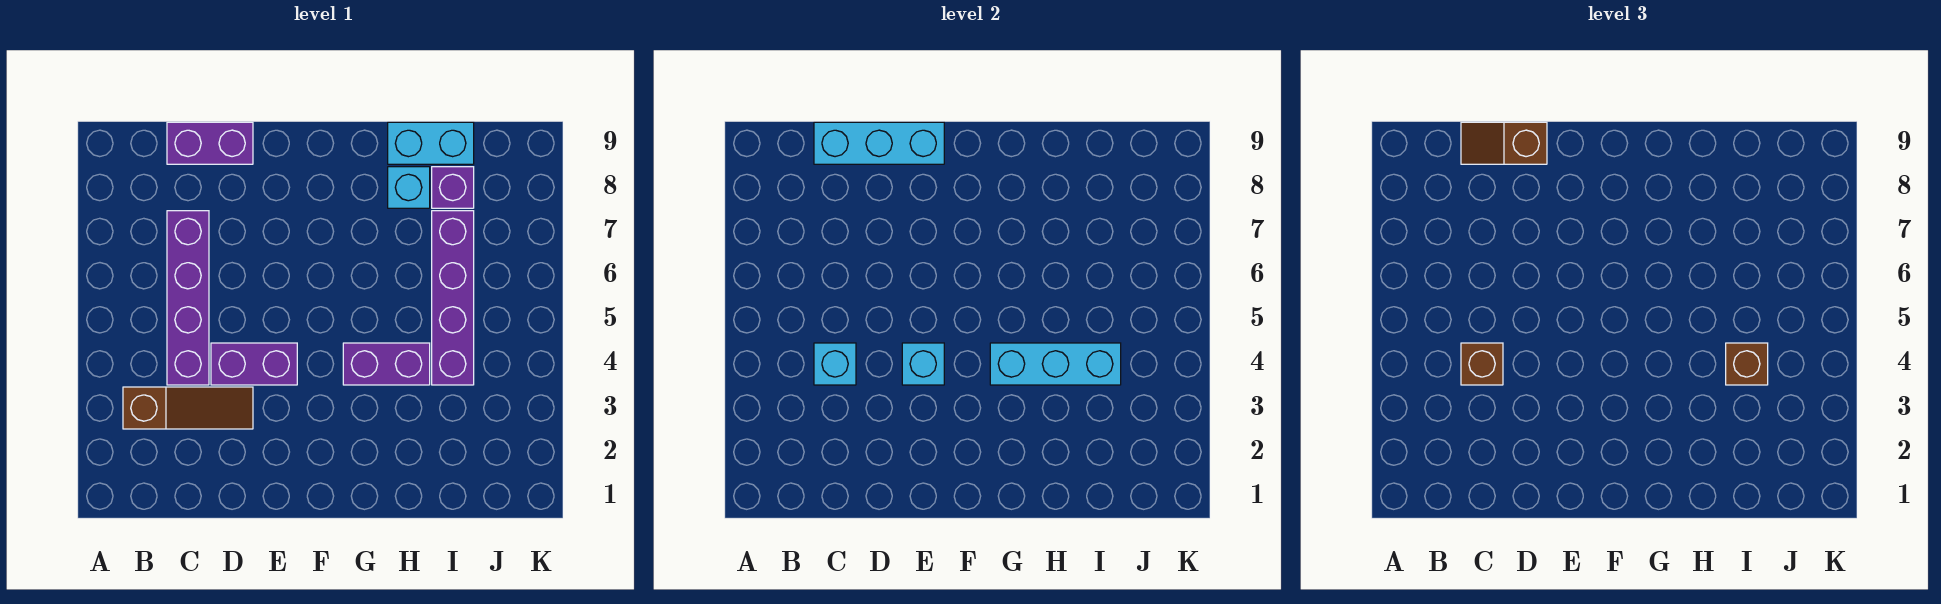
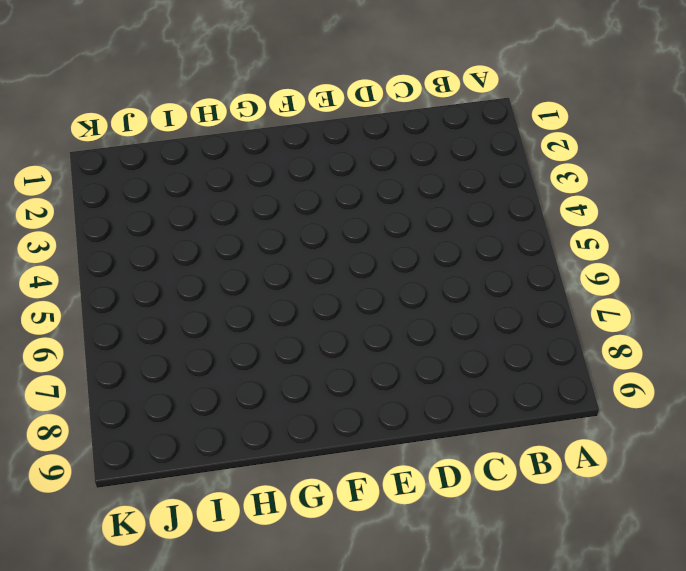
none -> brown slope B3:D3 level 1 top B
none -> purple brick C4:C7 level 1
none -> purple brick C9:D9 level 1

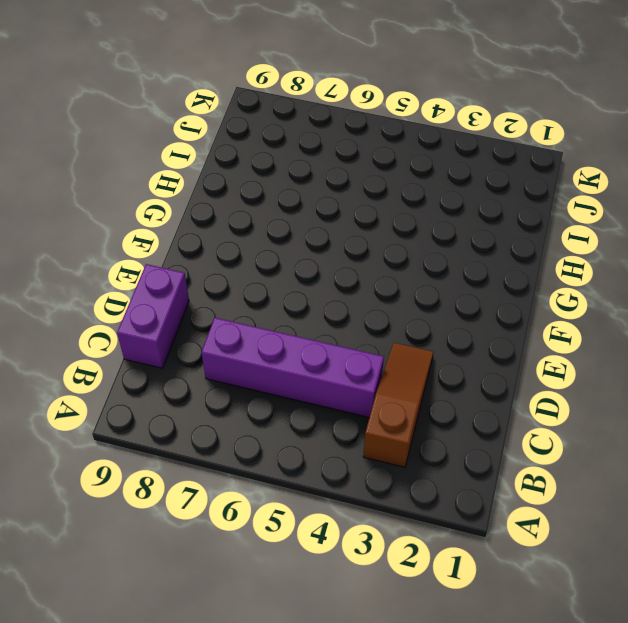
none -> purple brick D4:E4 level 1
none -> purple brick G4:H4 level 1
none -> cyan brick H8 level 1

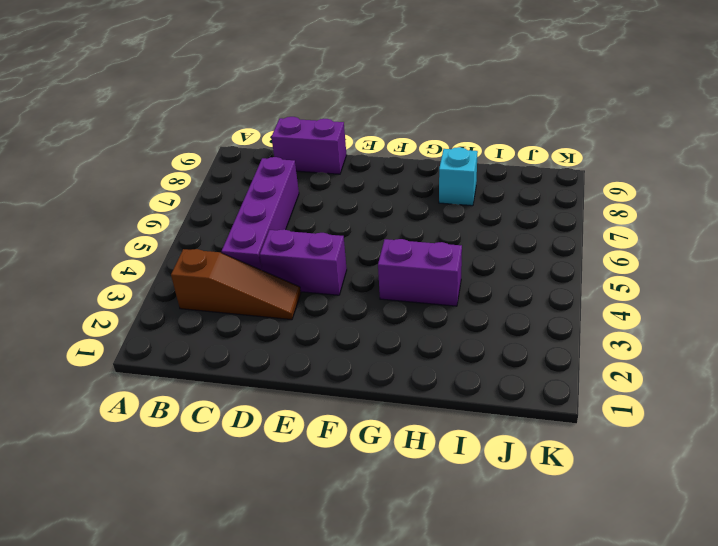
none -> cyan brick H9:I9 level 1
none -> purple brick I4:I7 level 1
none -> purple brick I8 level 1

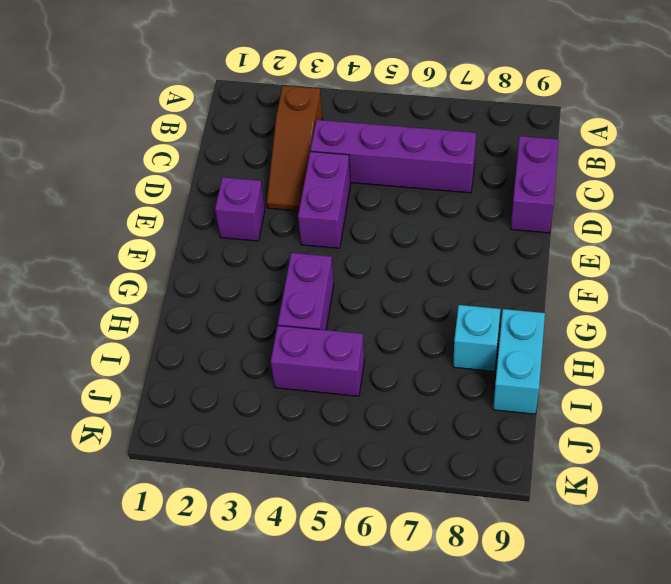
purple brick E2 level 1 -> purple brick I8 level 1
purple brick I4:I5 level 1 -> purple brick I4:I7 level 1
none -> cyan brick C4 level 2
none -> cyan brick C9:E9 level 2
none -> cyan brick E4 level 2

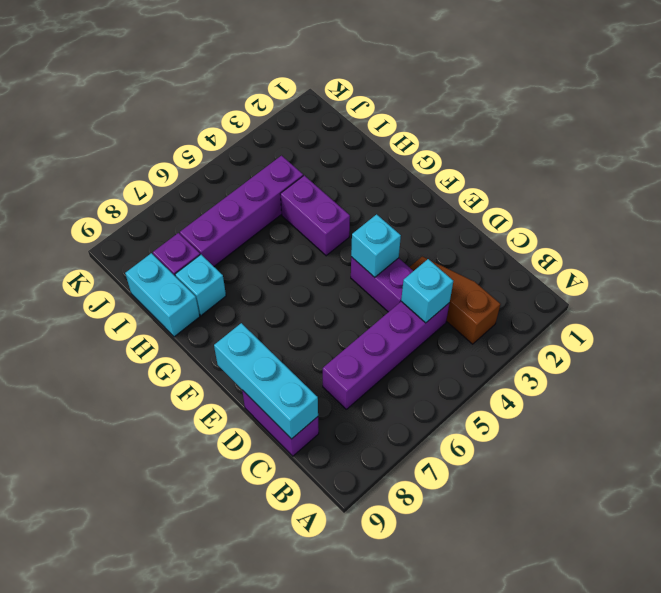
none -> cyan brick G4:I4 level 2
none -> brown brick C4 level 3
none -> brown slope C9:D9 level 3 top D

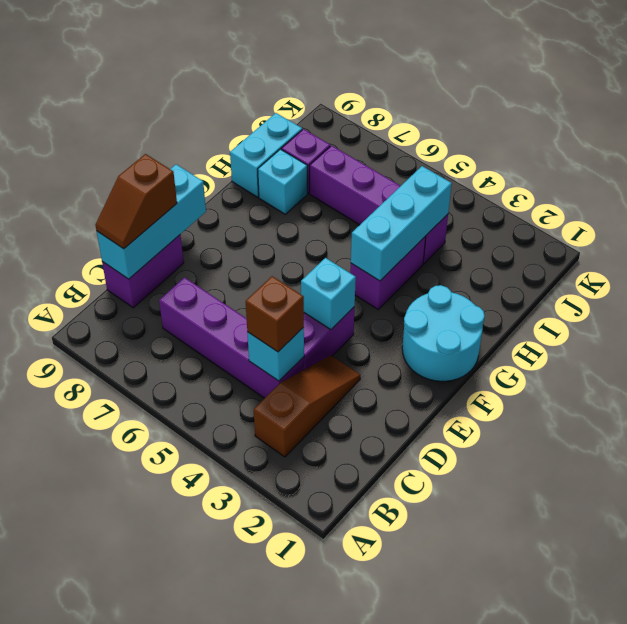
cyan round brick F1:G2 level 1 -> none
none -> brown brick I4 level 3

